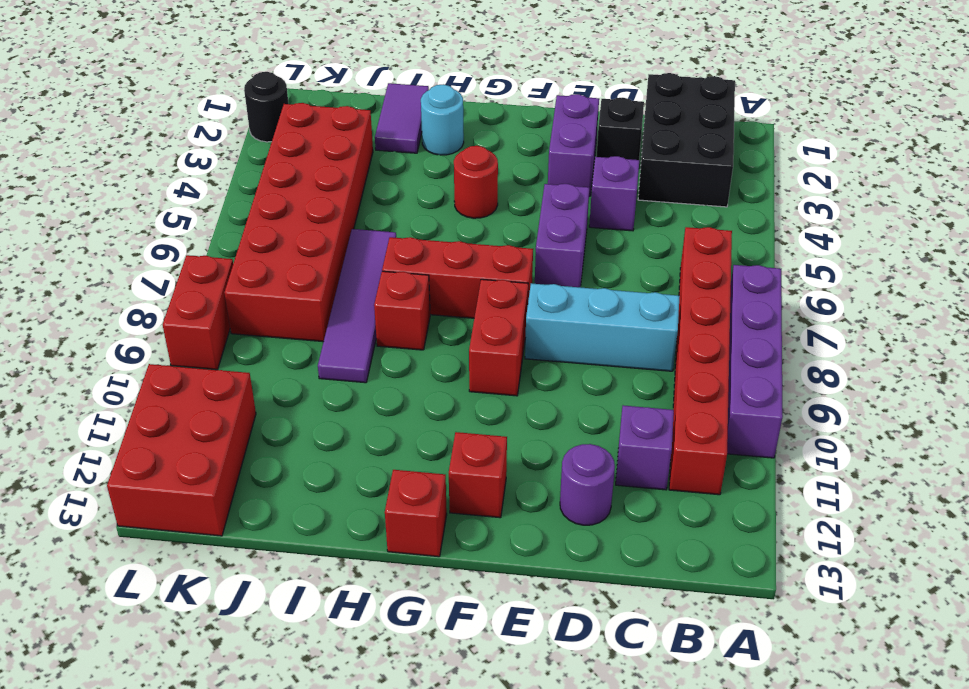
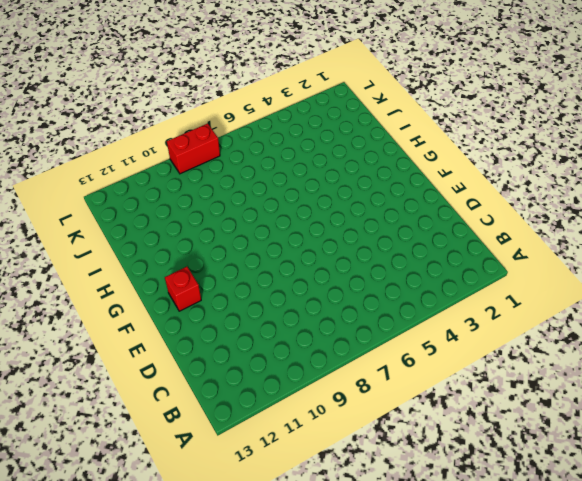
none -> purple brick A7:A10 level 1
none -> black brick B1:C3 level 1
none -> red brick B6:B11 level 1

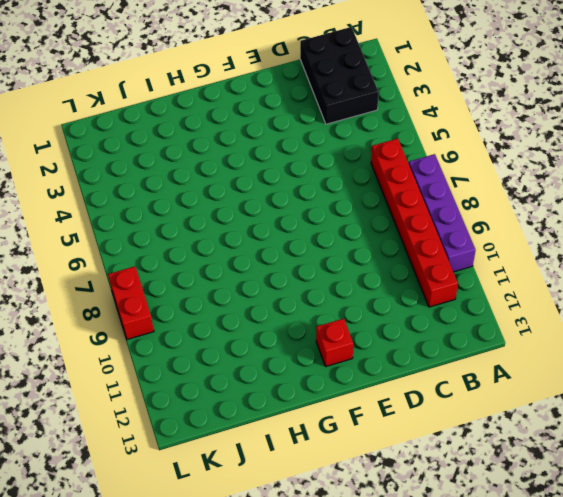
none -> cyan brick C8:E8 level 1
none -> purple brick C11 level 1
none -> black brick D2 level 1

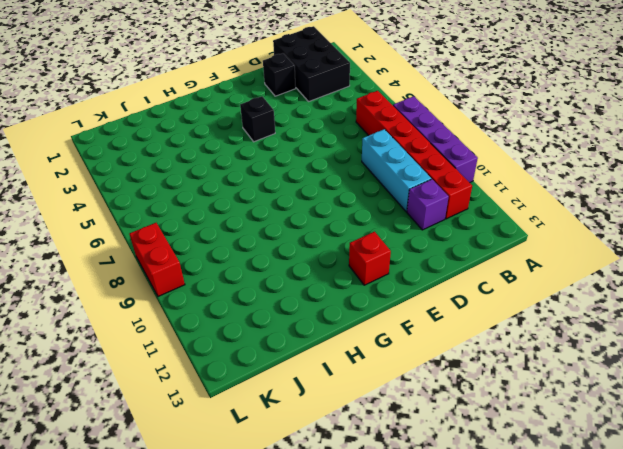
cyan brick C8:C10 level 1 -> cyan brick C8:E8 level 1
black brick F4 level 1 -> none
none -> purple brick D4 level 1
none -> purple round brick D12 level 1
none -> purple brick E2:E3 level 1

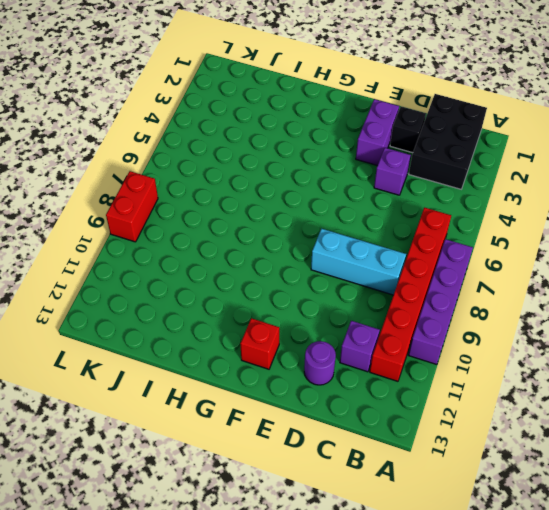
none -> purple brick E5:E6 level 1
none -> red brick F7:H7 level 1
none -> red brick F8:F9 level 1

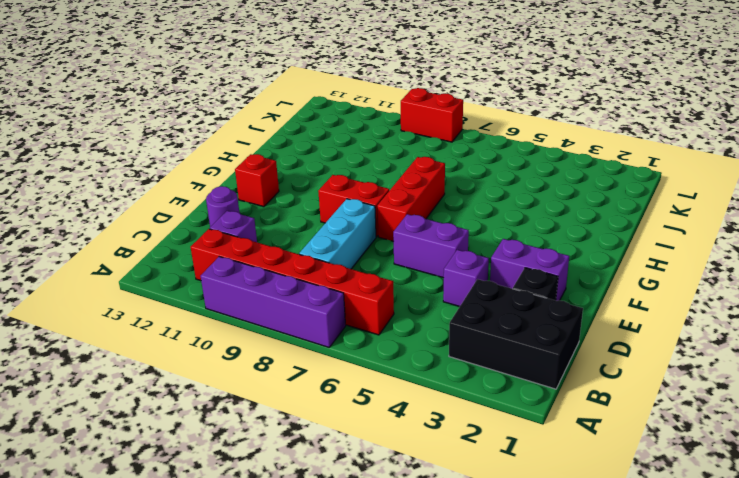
none -> red round brick G4 level 1
none -> red brick G13 level 1
none -> cyan round brick H2 level 1

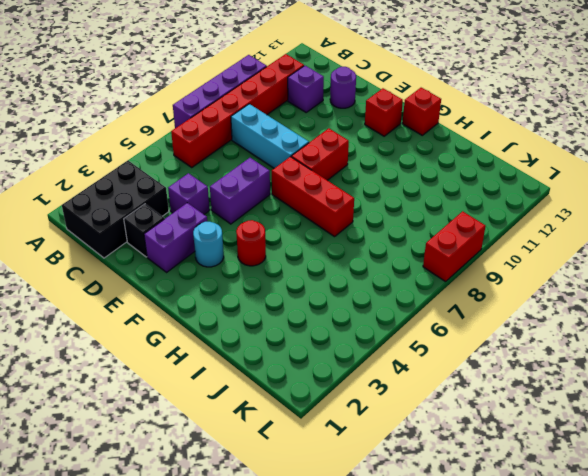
cyan round brick F3 level 1 -> cyan round brick H2 level 1
none -> red brick H8 level 1
none -> purple tile I1:I2 level 1
none -> purple tile I6:I9 level 1

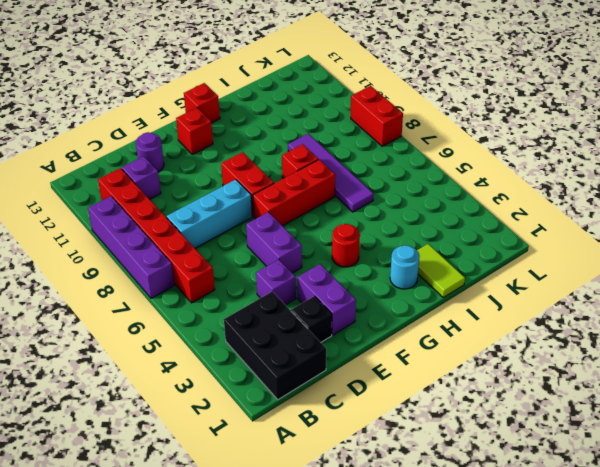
lime tile I1:I2 level 1 -> purple tile I1:I2 level 1
none -> red brick J3:K8 level 1
none -> red brick K11:L13 level 1
none -> black round brick L2 level 1

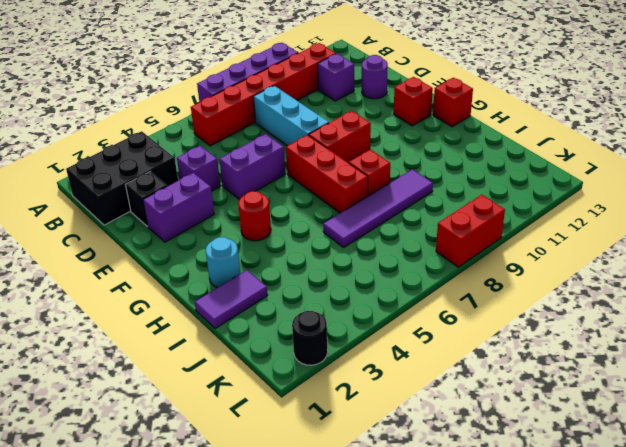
none -> red brick J3:K8 level 1
none -> red brick K11:L13 level 1

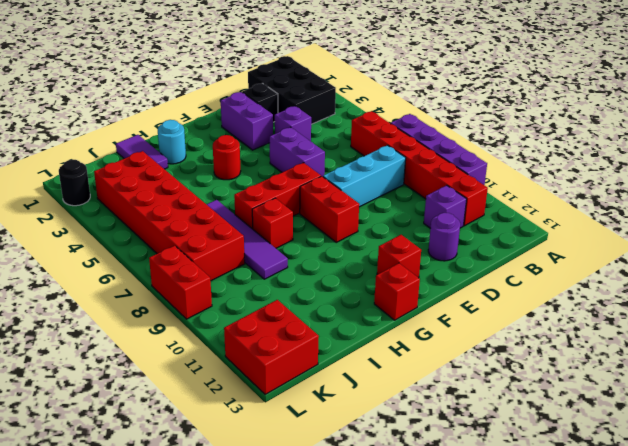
red brick K12:L13 level 1 -> red brick K11:L13 level 1

